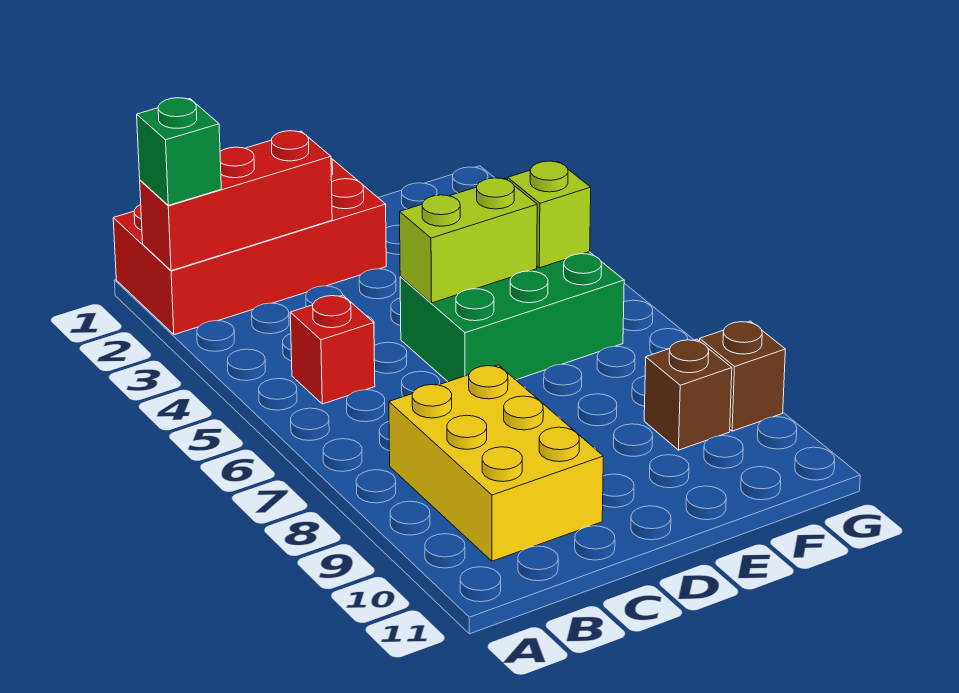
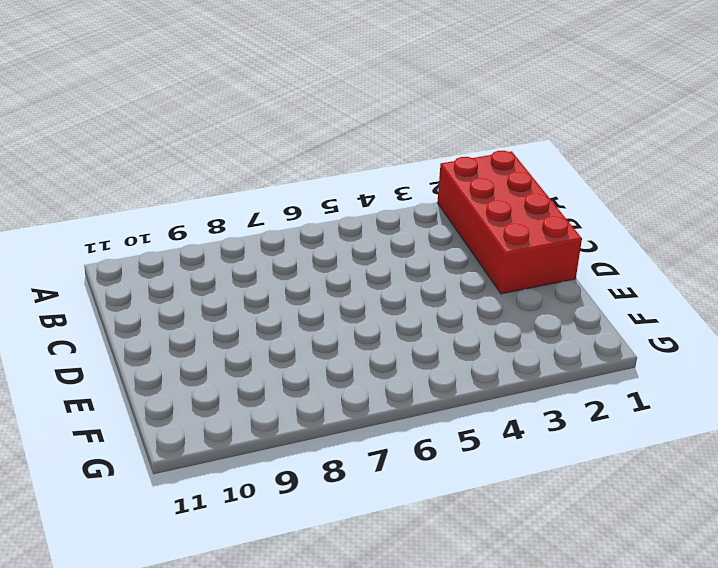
none -> red brick B5 level 1
none -> yellow brick B8:C10 level 1

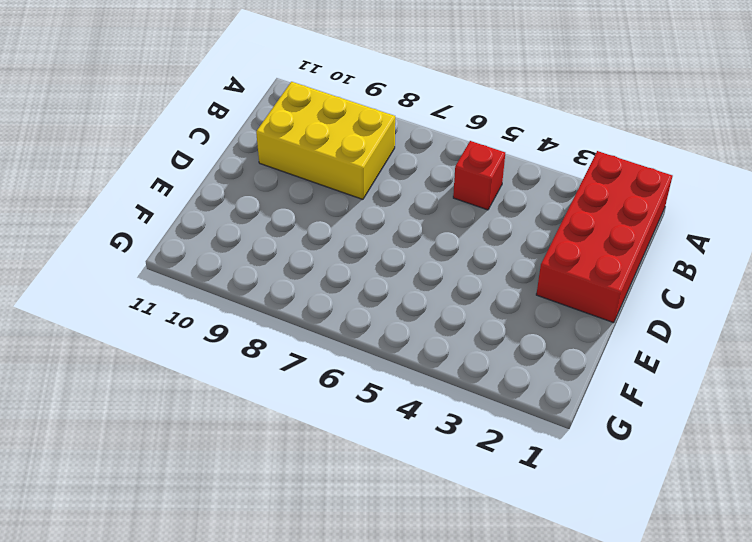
none -> green brick D5:F6 level 1
none -> brown brick F9 level 1

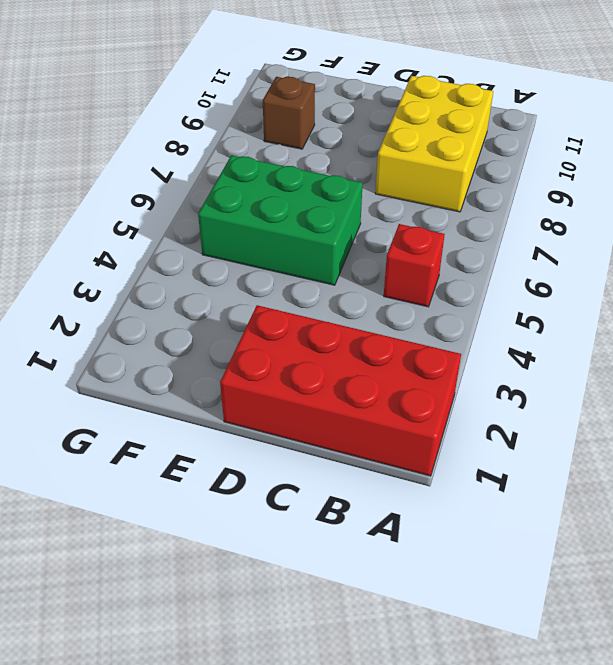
none -> brown brick G9 level 1
none -> red brick A2:C2 level 2

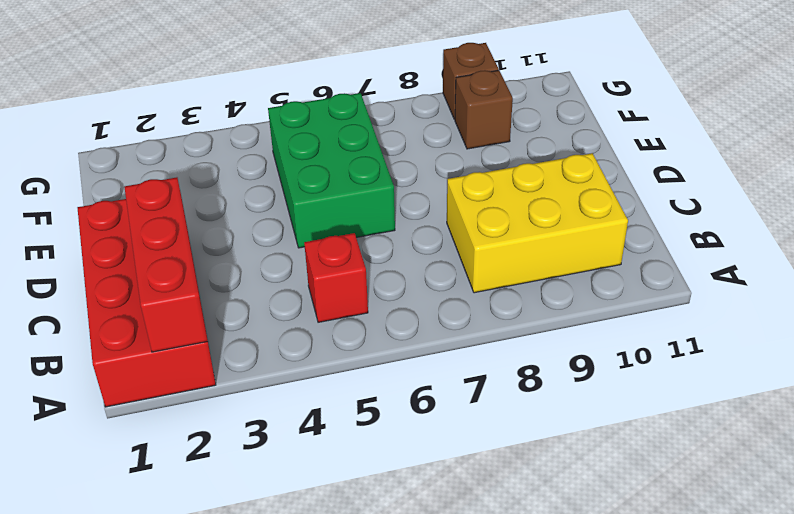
none -> lime brick D5:E5 level 2
none -> lime brick F5 level 2

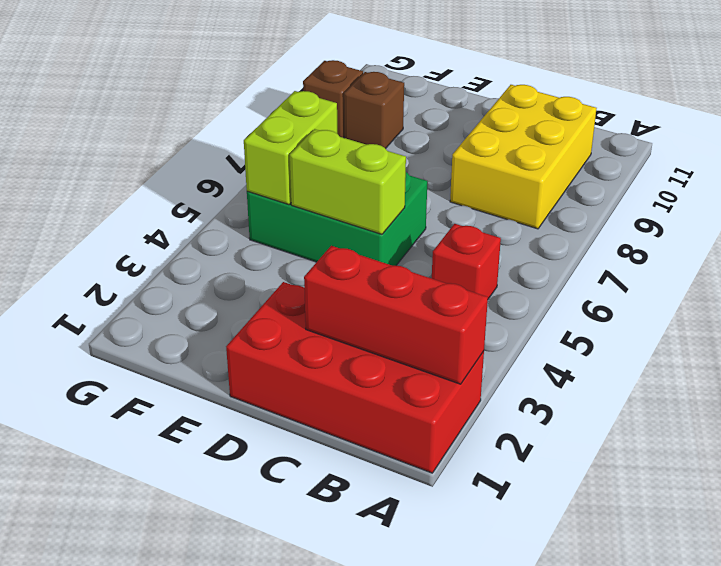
lime brick F5:F6 level 2 -> lime brick F5 level 2
none -> green brick A2 level 3

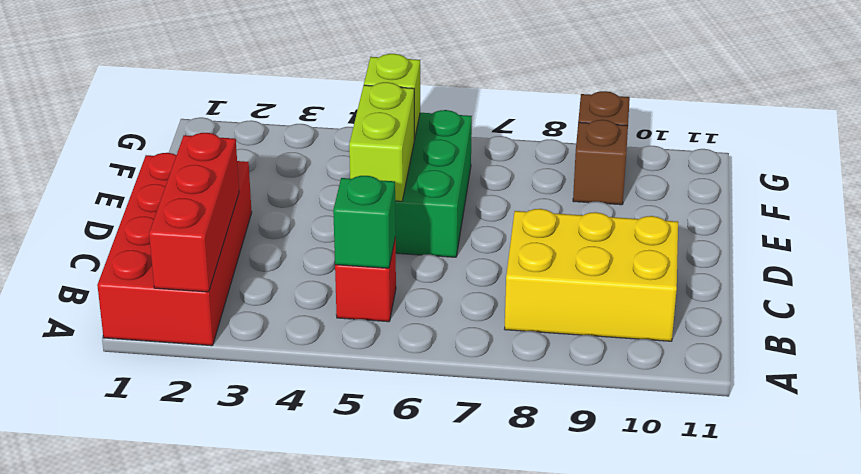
green brick B5 level 2 -> green brick A2 level 3

